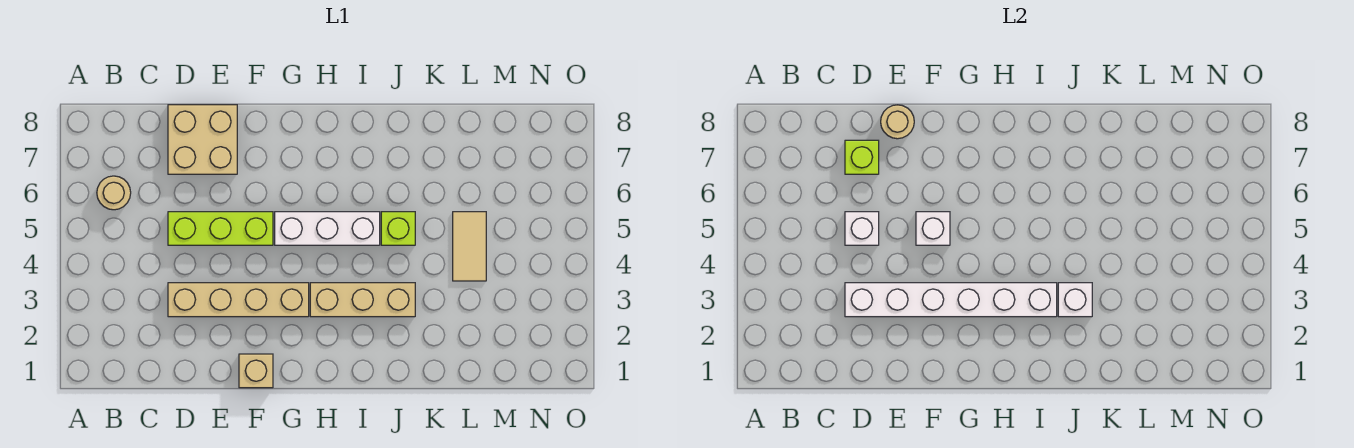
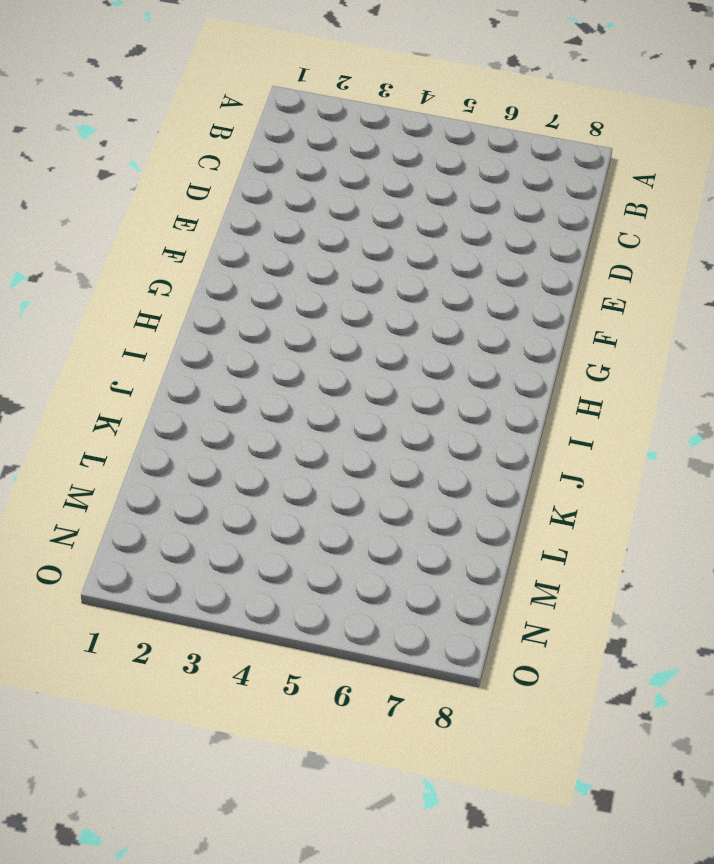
none -> tan round brick B6 level 1
none -> tan brick D3:G3 level 1
none -> lime brick D5:F5 level 1

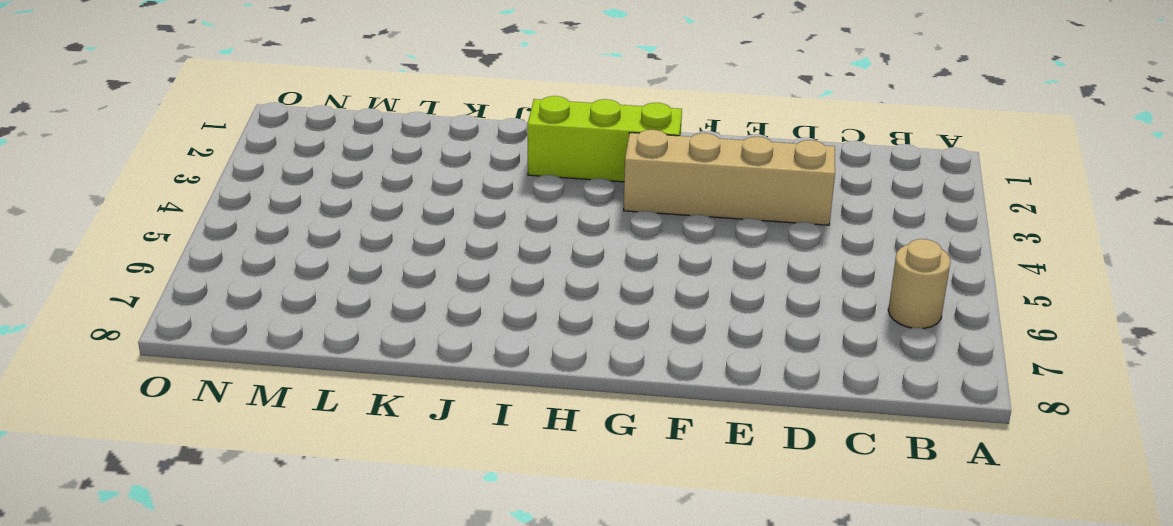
lime brick G2:I2 level 1 -> lime brick D5:F5 level 1
none -> tan brick D7:E8 level 1
none -> tan brick F1 level 1
none -> white brick G5:I5 level 1

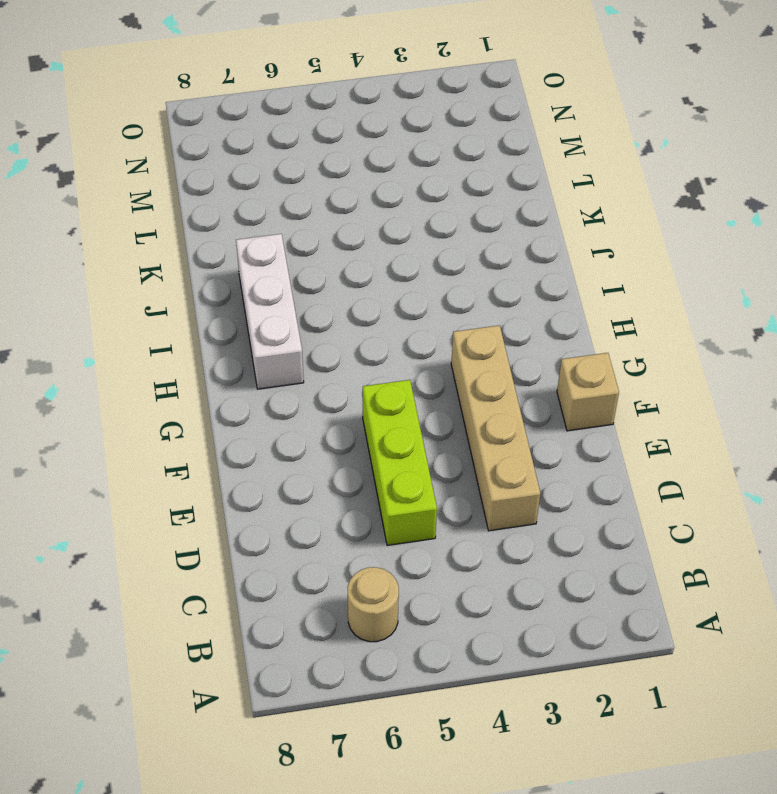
white brick H7:J7 level 1 -> white brick G5:I5 level 1
none -> tan brick D7:E8 level 1
none -> tan brick H3:J3 level 1
none -> lime brick J5 level 1

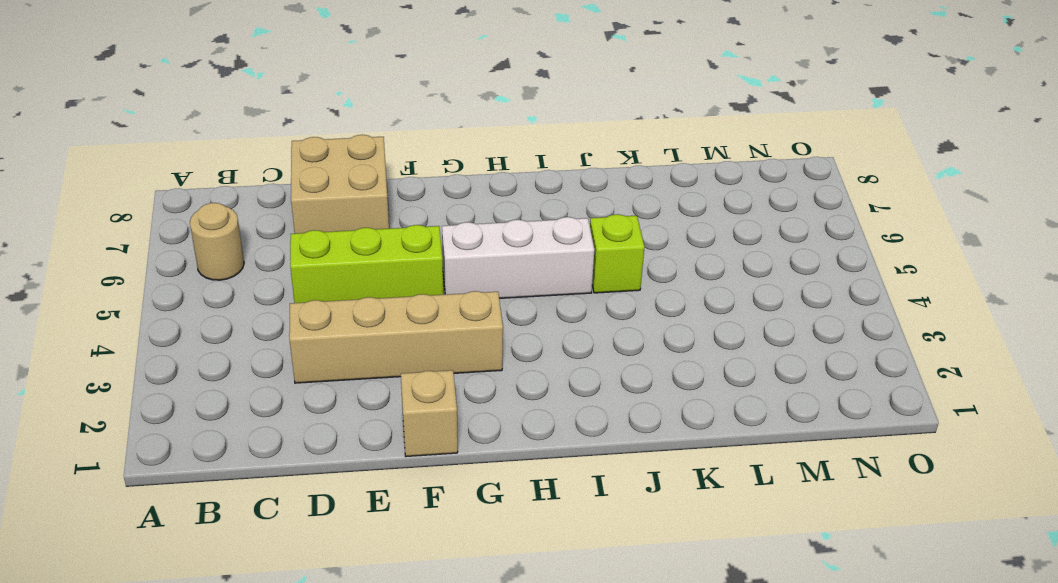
none -> tan brick H3:J3 level 1
none -> tan tile L4:L5 level 1
none -> white brick D3:I3 level 2

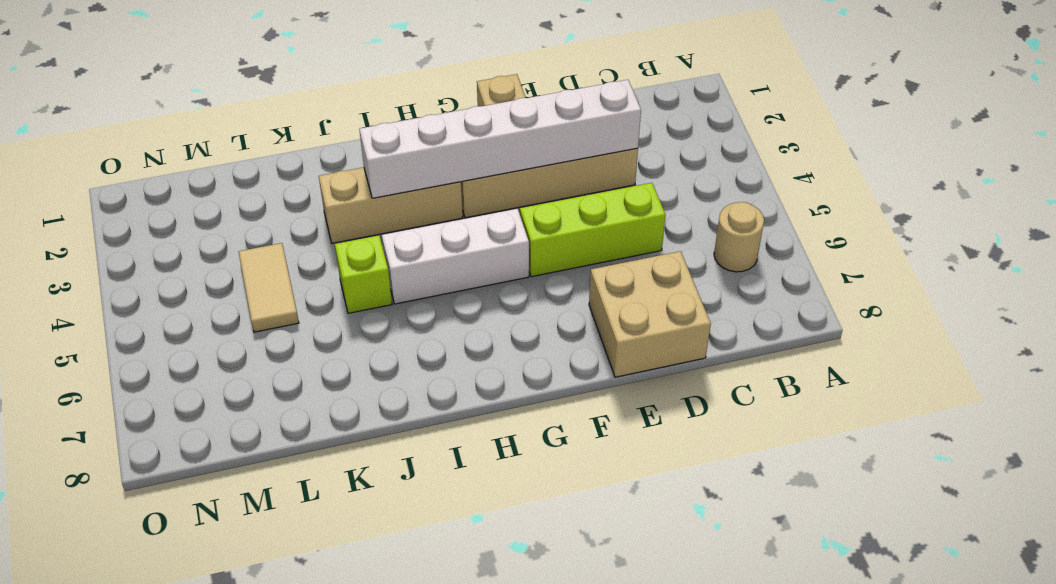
none -> white brick D5 level 2
none -> lime brick D7 level 2
none -> tan round brick E8 level 2

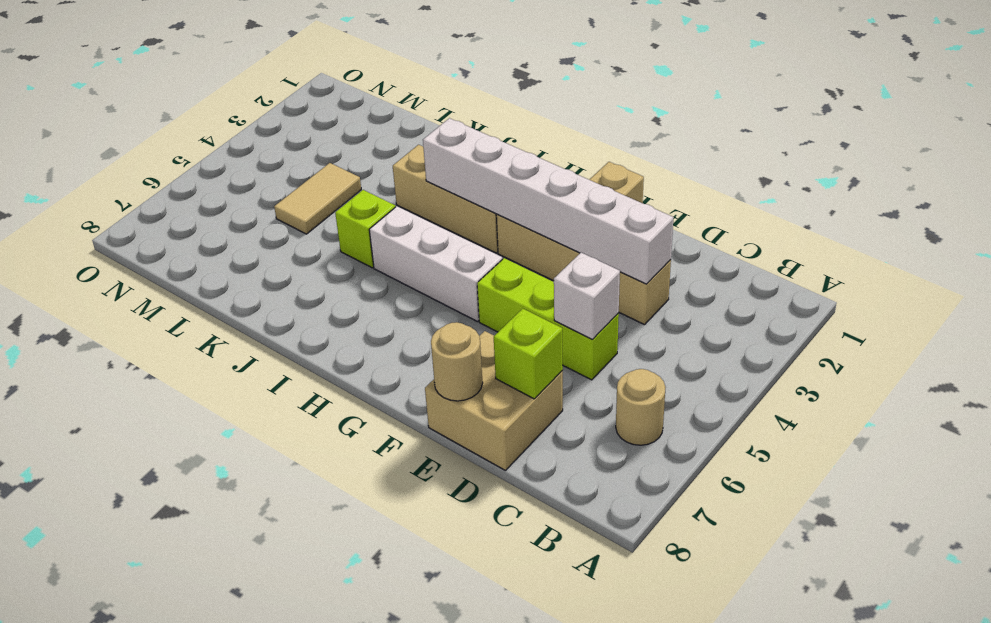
none -> white brick F5 level 2
none -> white brick J3 level 2

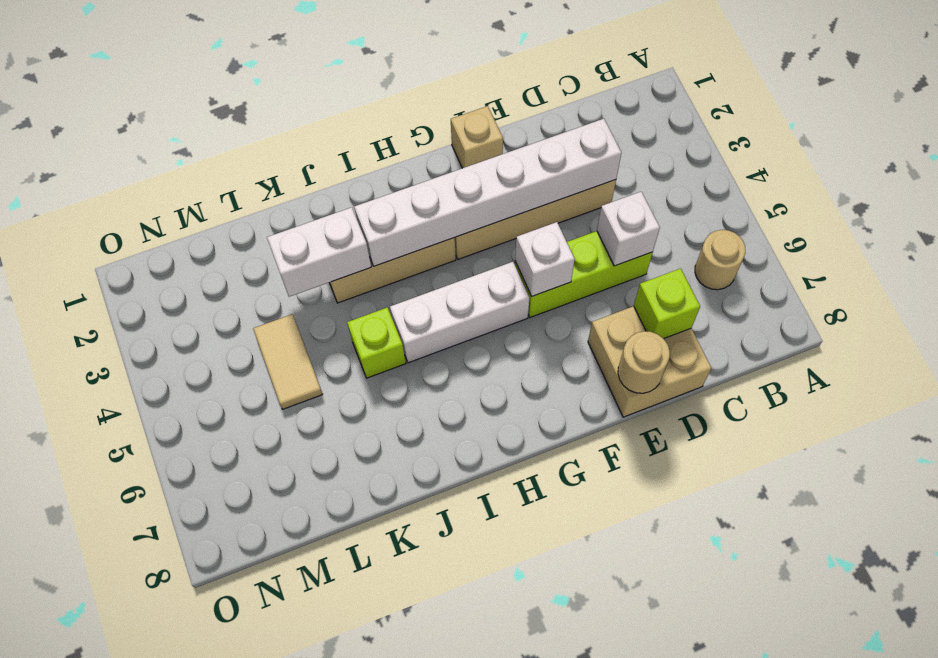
white brick J3:K3 level 2 -> white brick J3 level 2

